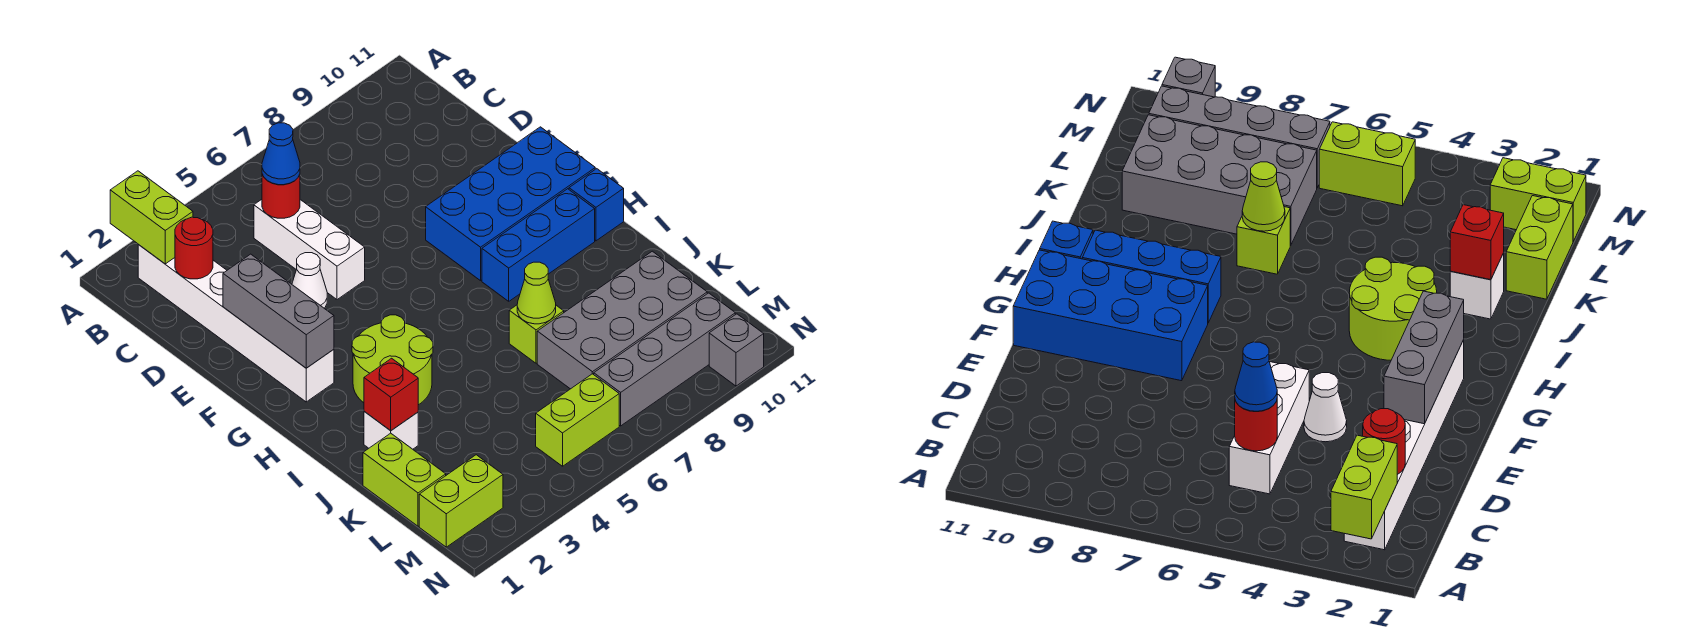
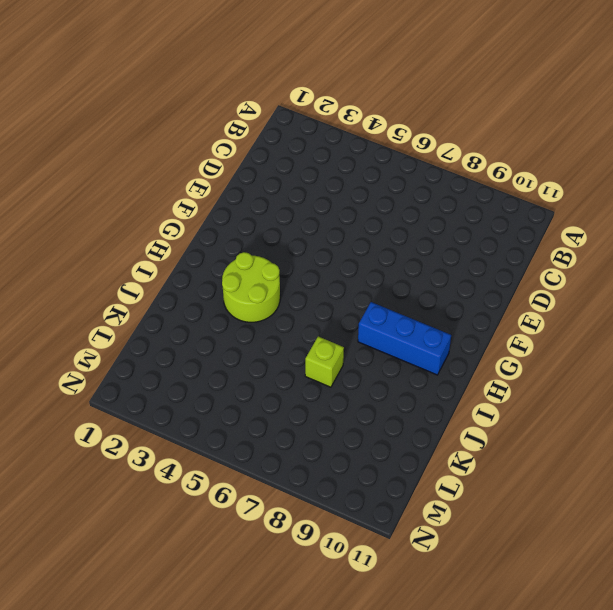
none -> white brick B2:G2 level 1
none -> white brick C5:E5 level 1
none -> white cone E4 level 1

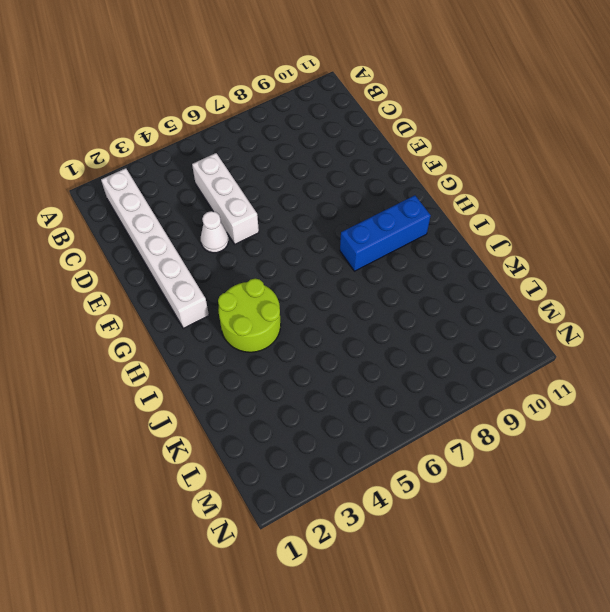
none -> blue brick F8:G11 level 1
none -> blue brick H11 level 1
none -> white brick J2 level 1

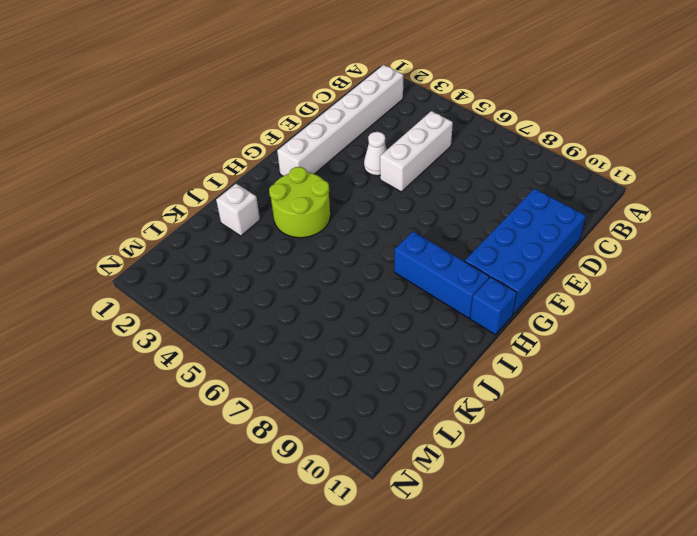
blue brick D10:G11 level 1 -> blue brick F8:G11 level 1
none -> lime brick J7 level 1
none -> lime brick K1:L1 level 1
none -> grey brick K7:L10 level 1

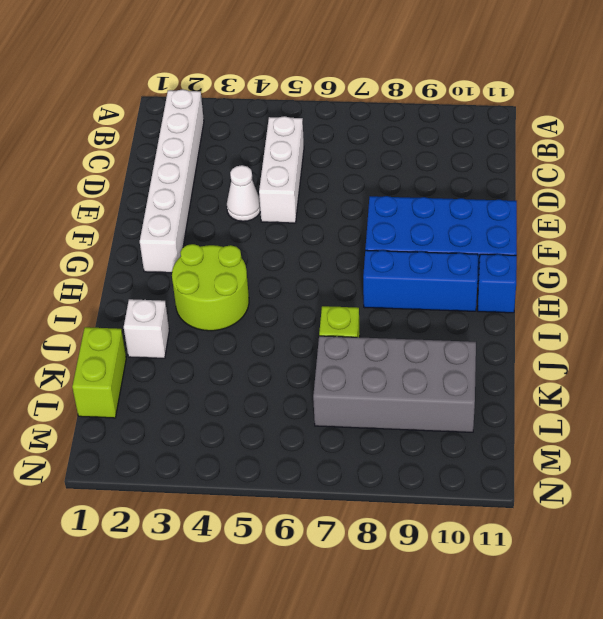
none -> lime brick M1:M2 level 1
none -> lime brick M5:M6 level 1
none -> grey brick M7:M10 level 1

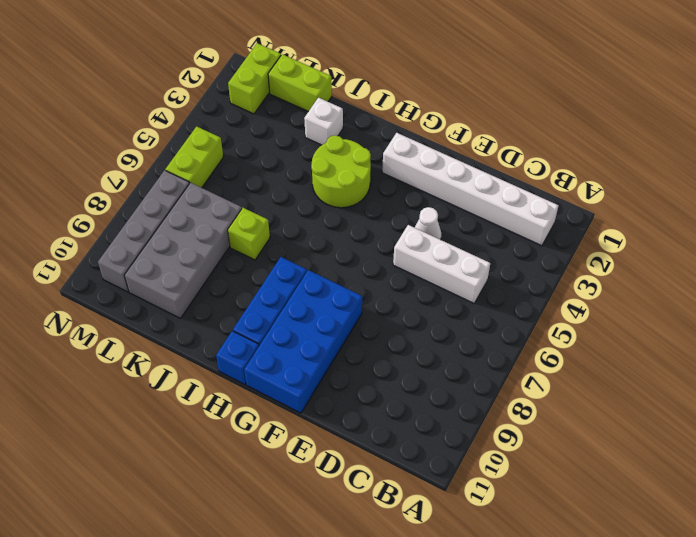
none -> grey brick N10 level 1
none -> lime brick A2:B2 level 2
none -> red round brick C2 level 2

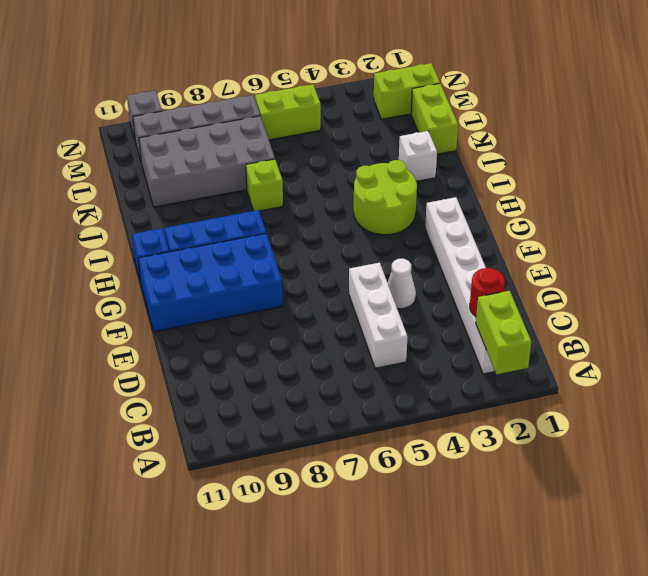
none -> red round brick C5 level 2
none -> grey brick E2:G2 level 2
none -> red brick J2 level 2

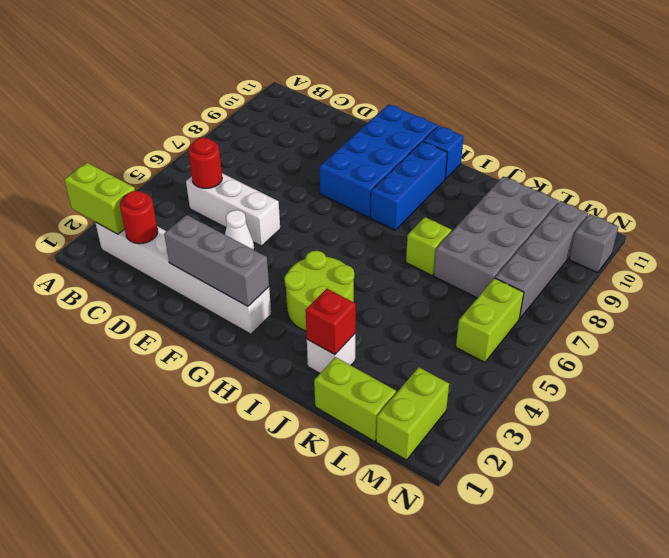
none -> lime cone J7 level 2
none -> blue cone C5 level 3

